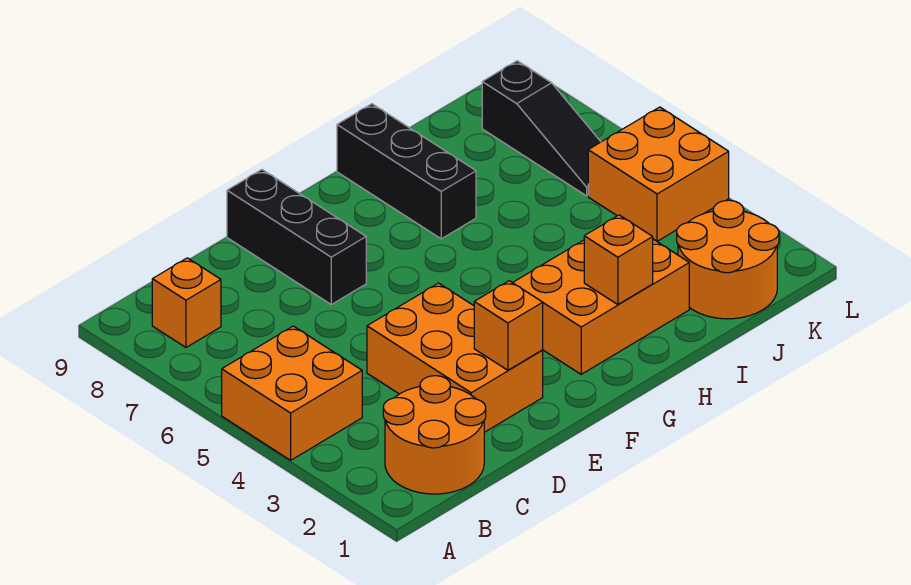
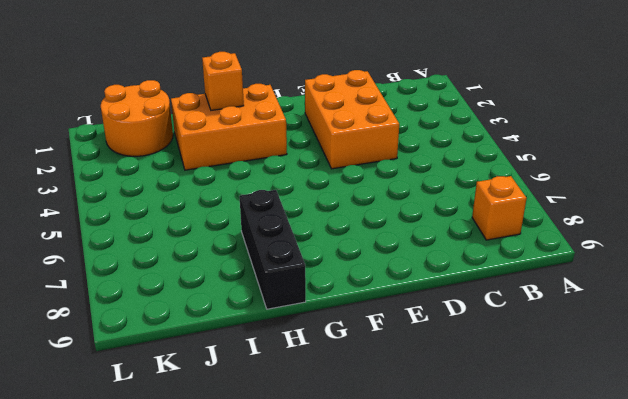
none -> orange brick A4:B5 level 1
none -> orange round brick B1:C2 level 1
none -> black brick E7:E9 level 1

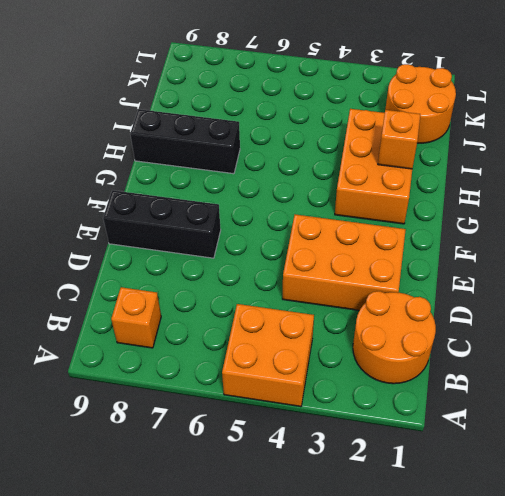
none -> orange brick K4:L5 level 1
none -> black slope K6:K8 level 1 top 8
none -> orange brick E2 level 2

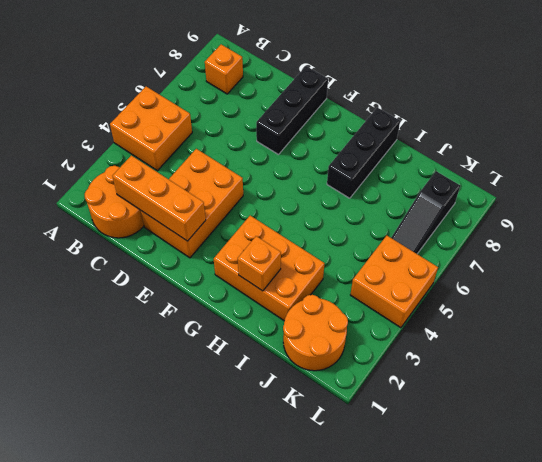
orange brick C2:E2 level 2 -> orange brick E2 level 2

